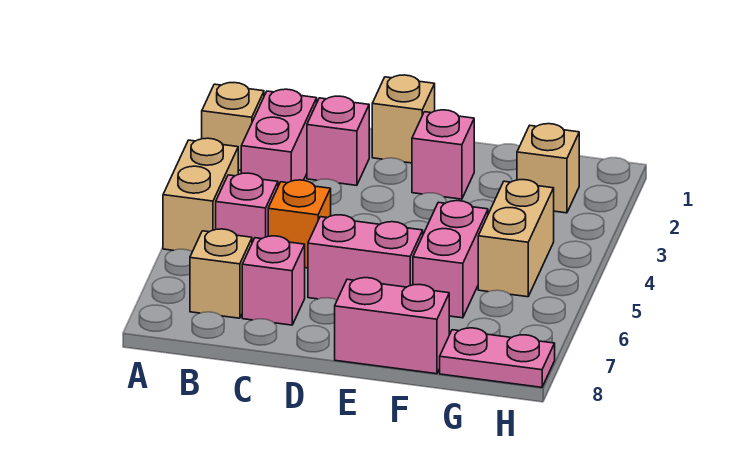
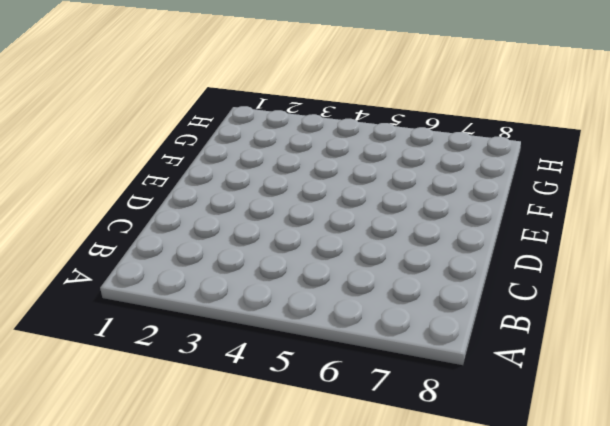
none -> tan brick A2 level 1
none -> tan brick A4:A5 level 1
none -> pink brick B2:B3 level 1

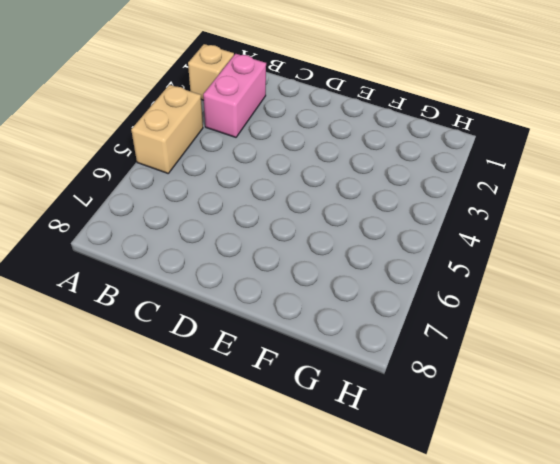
none -> pink brick B5 level 1
none -> tan brick B7 level 1
none -> pink brick C2 level 1

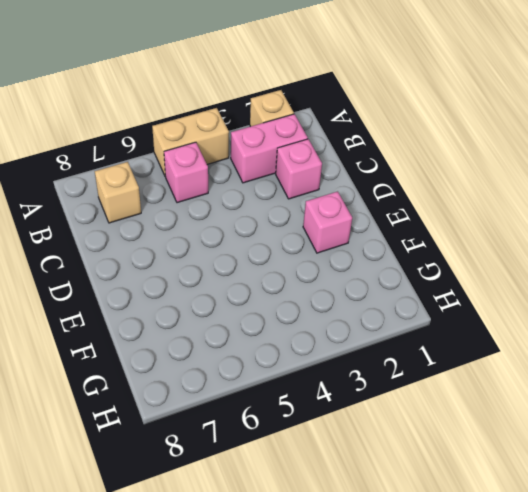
none -> orange brick C5 level 1
none -> pink brick C7 level 1
none -> tan brick D1 level 1

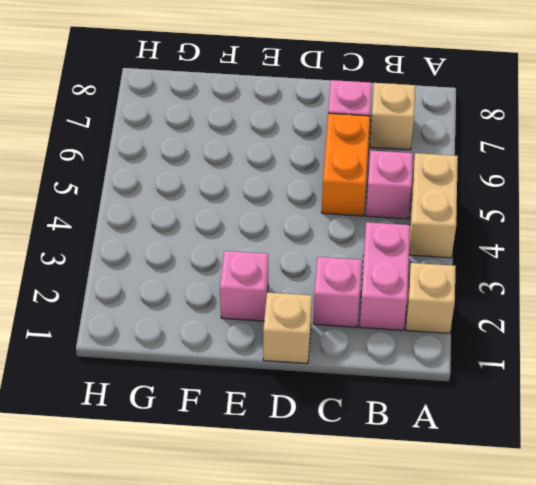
orange brick C5:C6 level 1 -> orange brick C5 level 1
none -> pink brick D6:E6 level 1
none -> pink brick E8:F8 level 1
none -> pink brick F5:F6 level 1

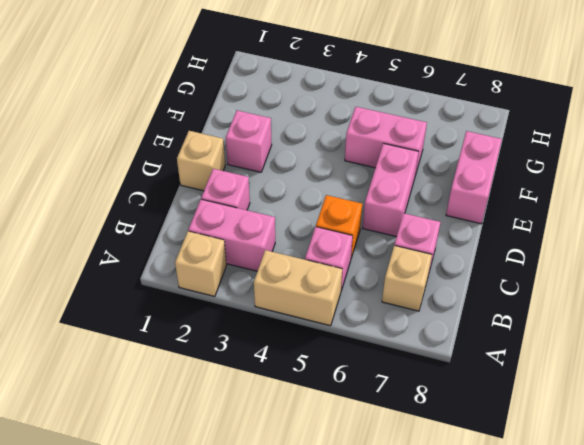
none -> tan brick G2 level 1
none -> tan brick G4:G5 level 1
none -> pink plate G8:H8 level 1

